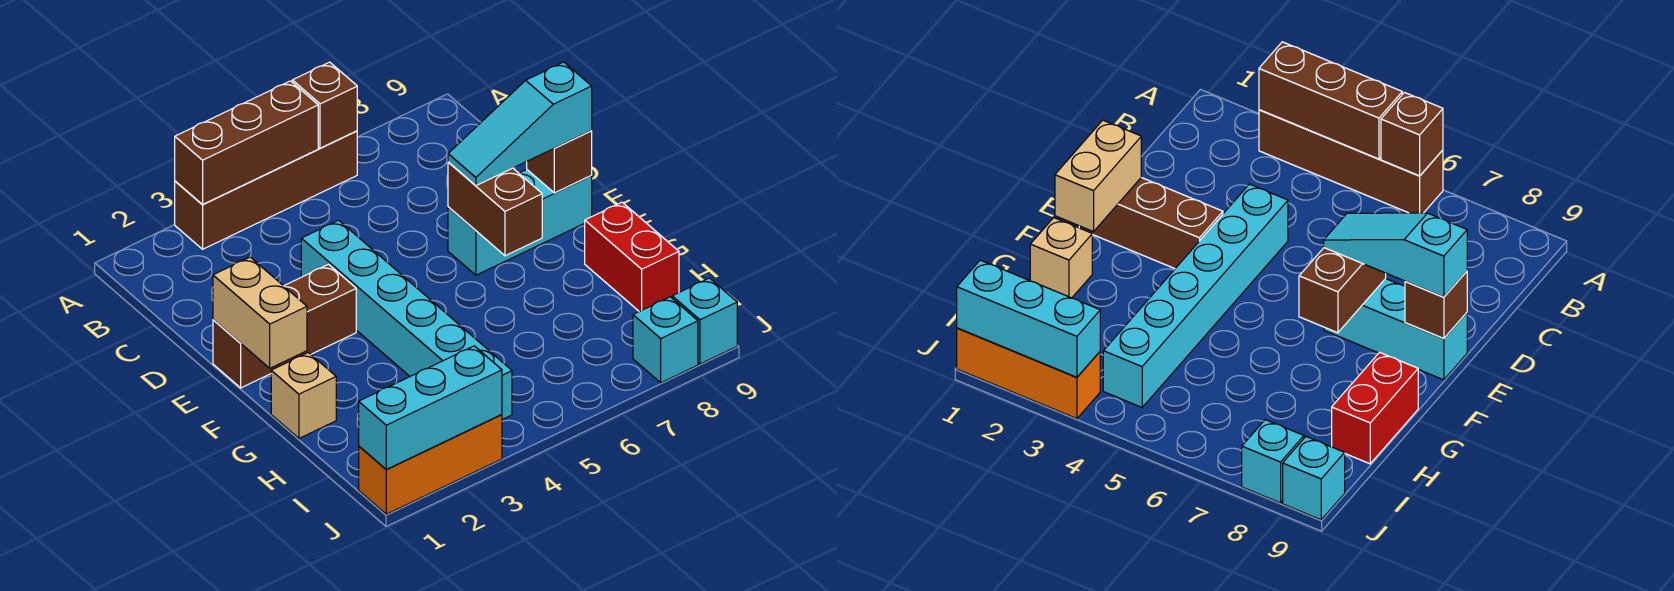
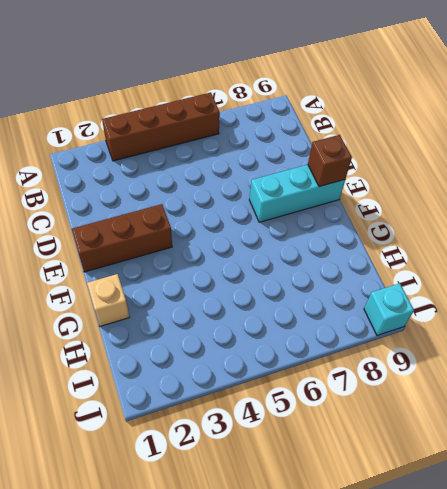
none -> cyan brick D4:I4 level 1
none -> red brick G9:H9 level 1
none -> orange brick J1:J3 level 1

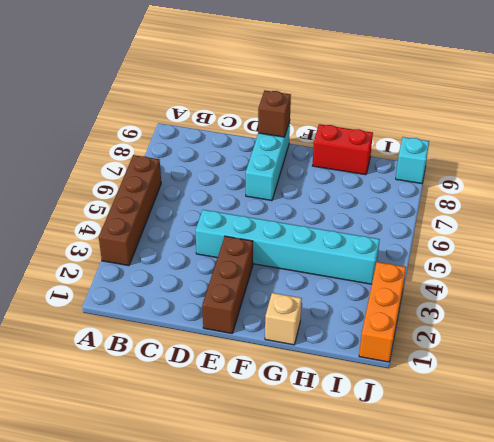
none -> cyan brick J8 level 1
none -> brown brick A3:A5 level 2
none -> brown brick A6 level 2

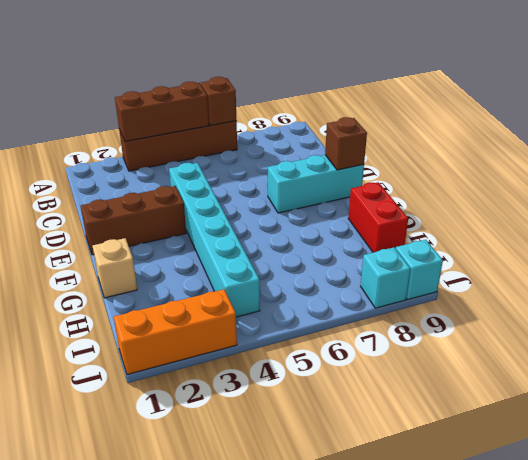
none -> tan brick E1:F1 level 2
none -> brown brick E7:F7 level 2
none -> cyan brick J1:J3 level 2

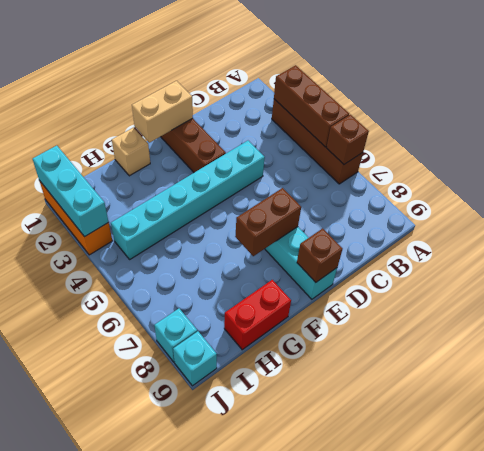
none -> cyan slope E7:E9 level 3 top 9

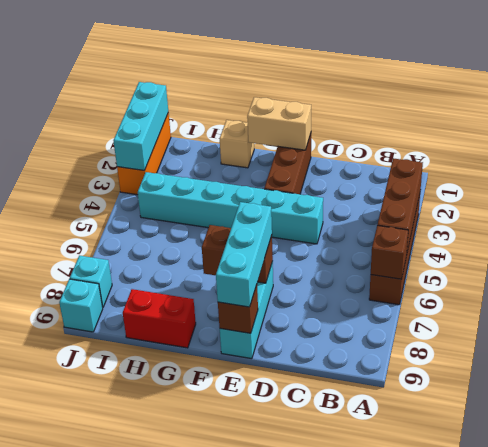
cyan brick E7:E9 level 3 -> cyan slope E7:E9 level 3 top 9

